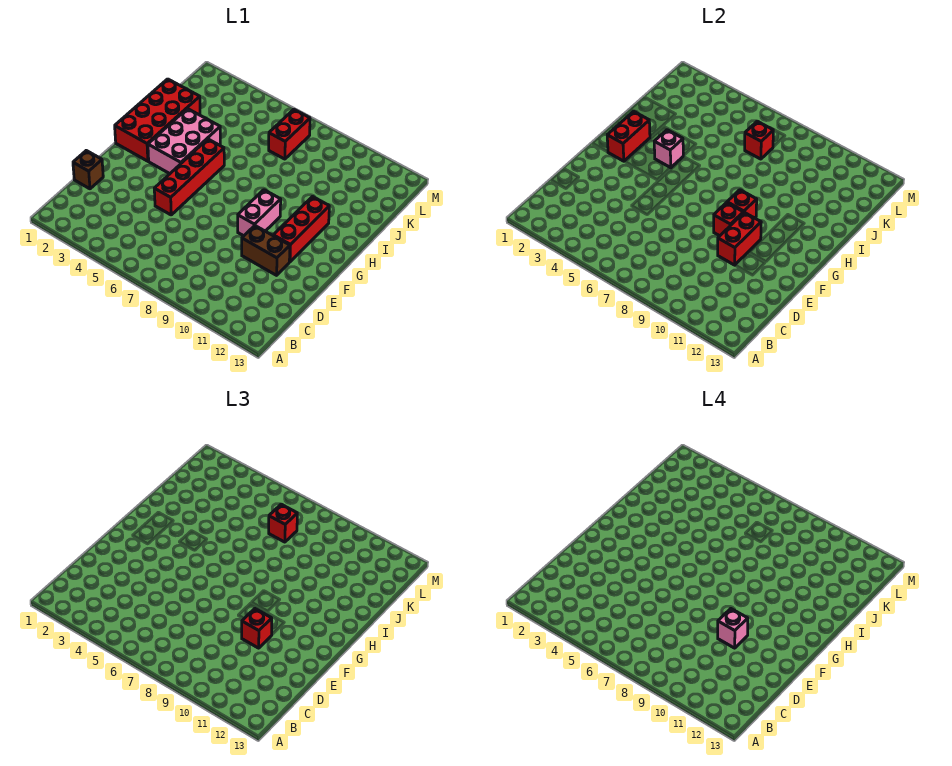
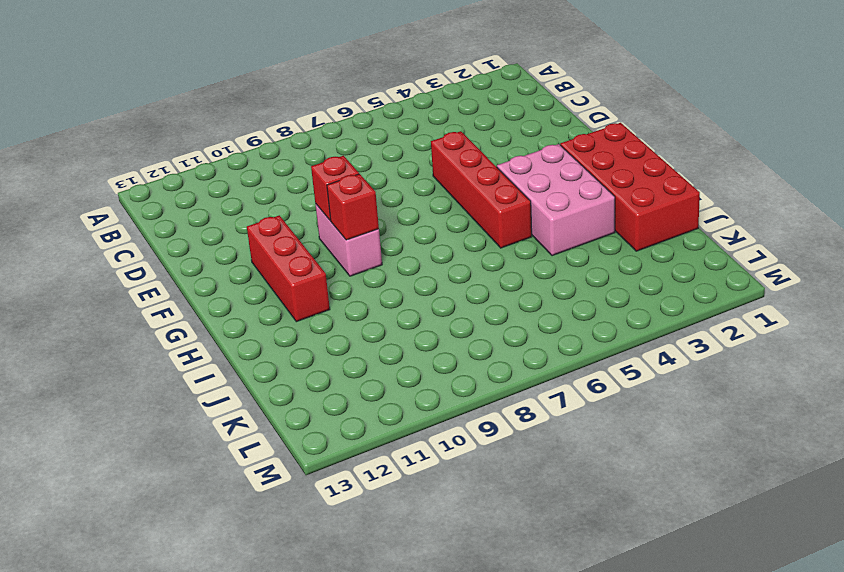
none -> brown brick D1 level 1
none -> brown brick E10:E11 level 1
none -> red brick K7:L7 level 1

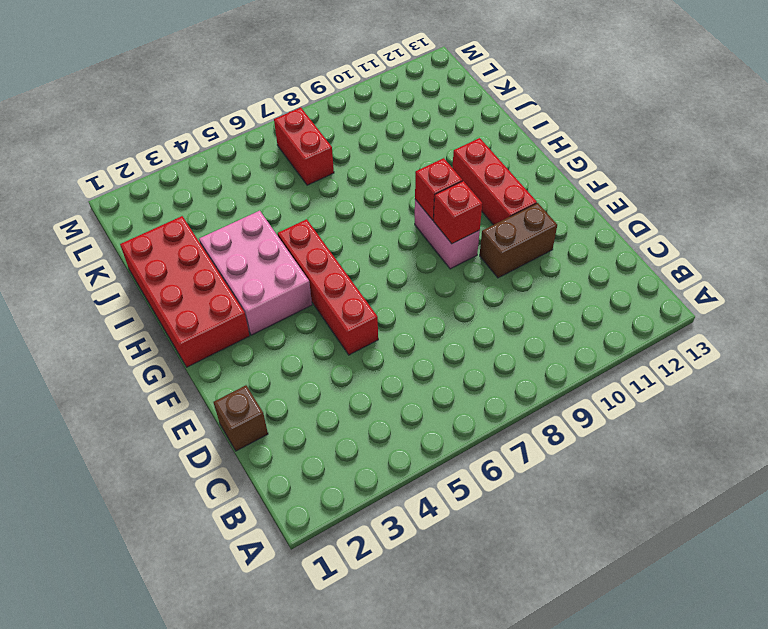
none -> red brick E10:F10 level 2
none -> red brick G2:H2 level 2
none -> pink brick H4 level 2

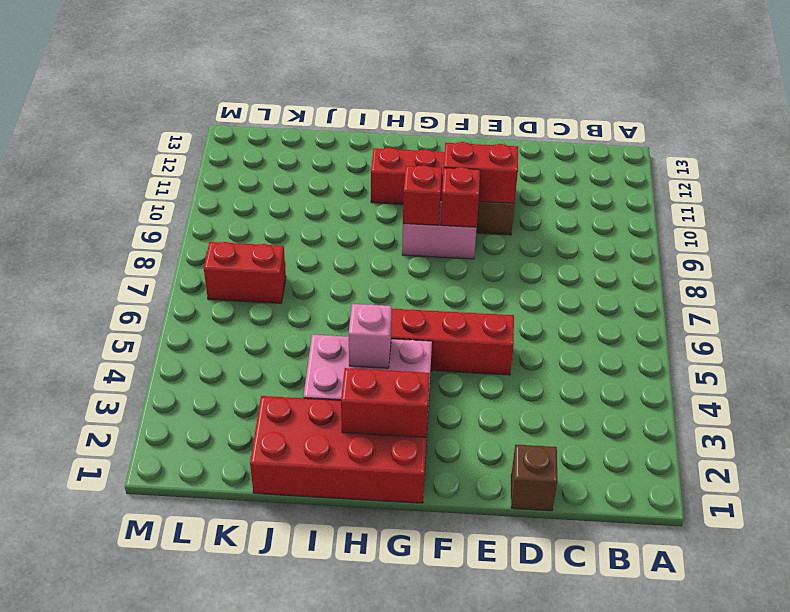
none -> red brick K7 level 2
none -> red brick E10 level 3
none -> red brick K7 level 3

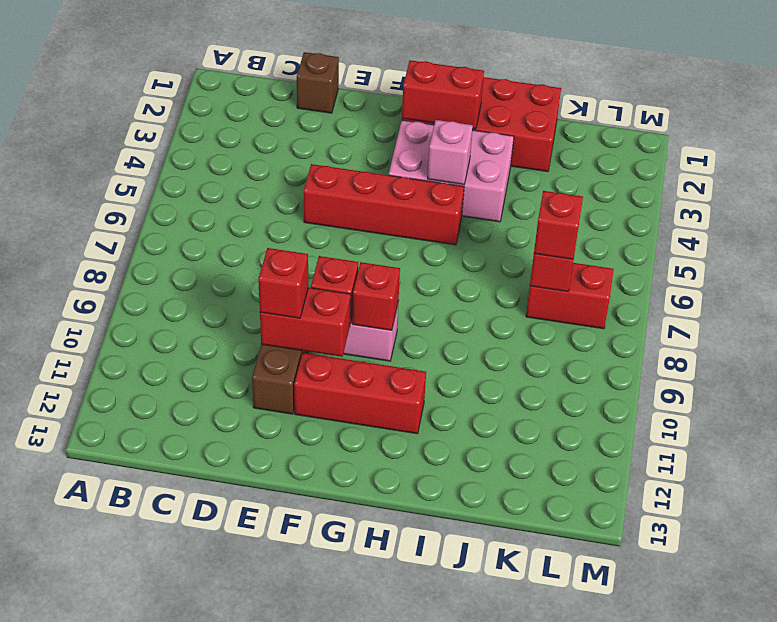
none -> pink brick E10 level 4

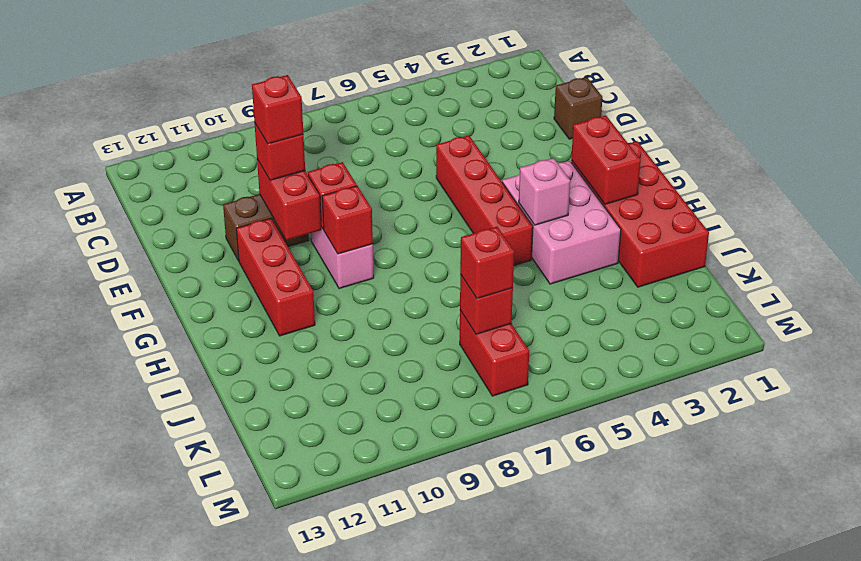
red brick E10 level 4 -> pink brick E10 level 4

